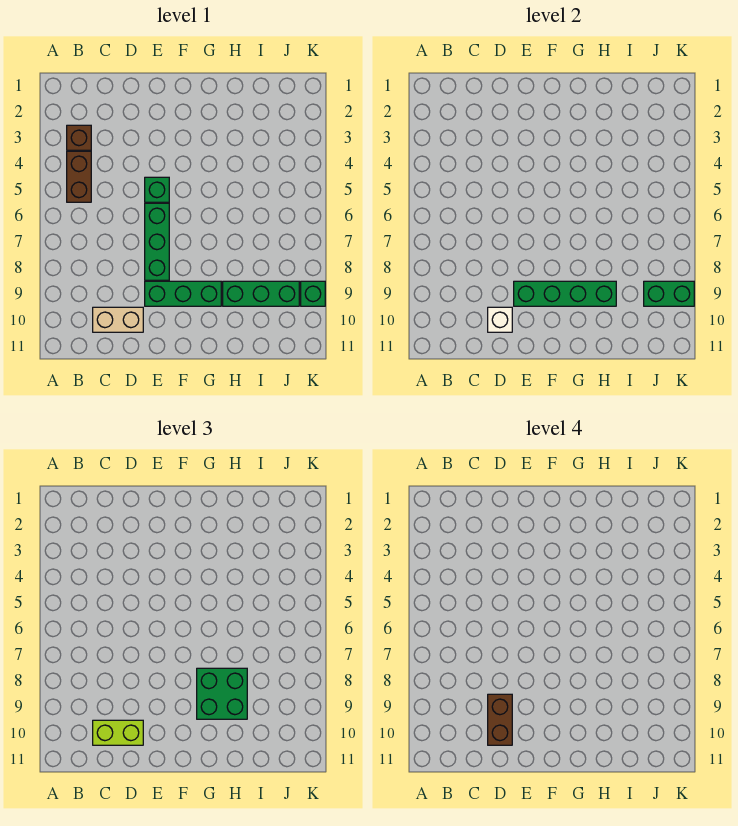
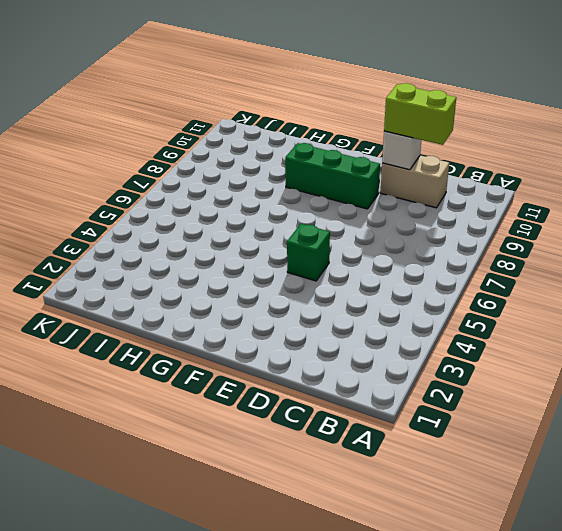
none -> brown brick B3 level 1
none -> brown brick B4:B5 level 1
none -> green brick E6:E8 level 1

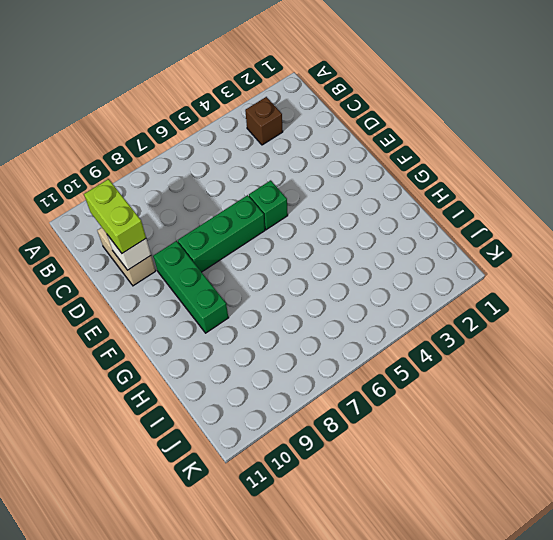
none -> brown brick B4:B5 level 1
none -> green brick H9:J9 level 1
none -> green brick K9 level 1

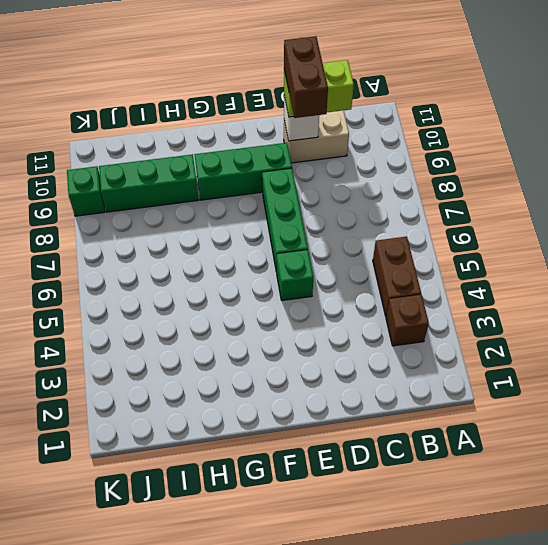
none -> green brick E9:H9 level 2
none -> green brick J9:K9 level 2
none -> green brick G8:H9 level 3

